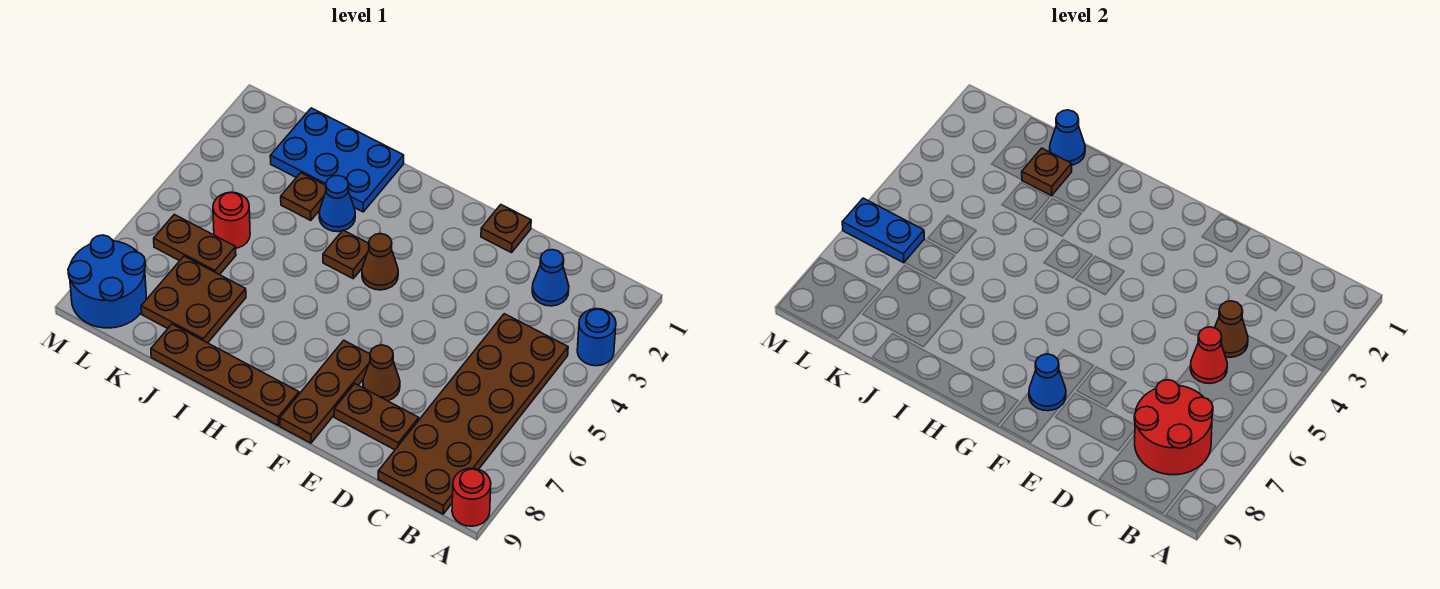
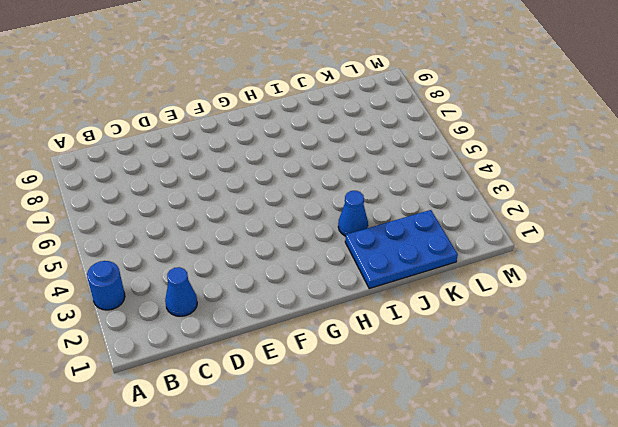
none -> red round brick A9 level 1
none -> brown plate B4:C9 level 1
none -> brown plate D8:E8 level 1

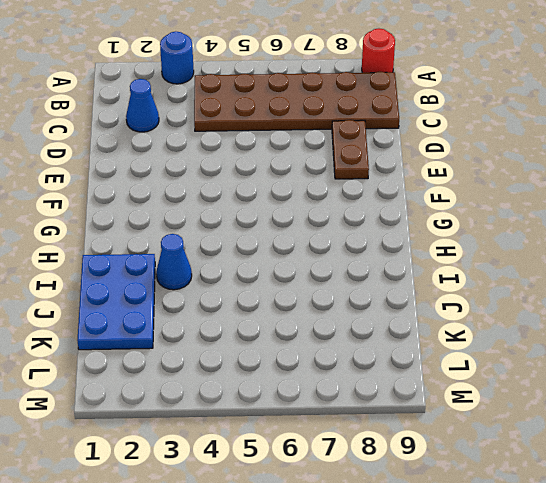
none -> brown plate E1 level 1
none -> brown cone E7 level 1
none -> brown plate F7:F9 level 1

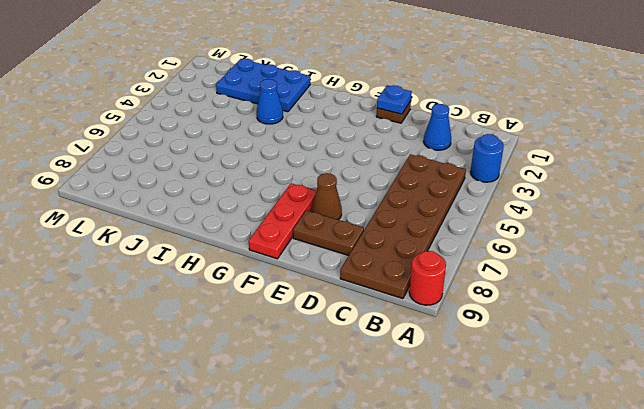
blue plate E1 level 2 -> none
red plate F7:F9 level 1 -> brown plate F7:F9 level 1
none -> brown cone G4 level 1
none -> brown plate G9:J9 level 1
none -> brown plate H4 level 1

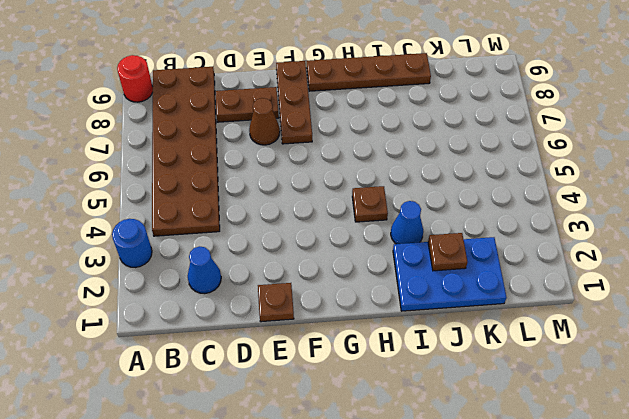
none -> brown cone G4 level 1
none -> brown plate J3 level 1
none -> brown plate J7:K8 level 1

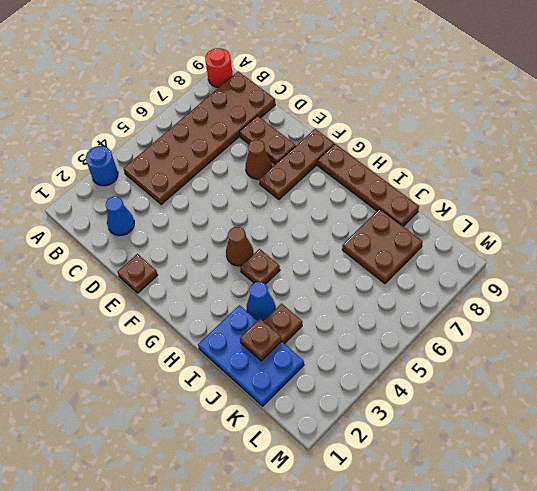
none -> red round brick K5 level 1
none -> brown plate K6:L6 level 1
none -> blue round brick L8:M9 level 1

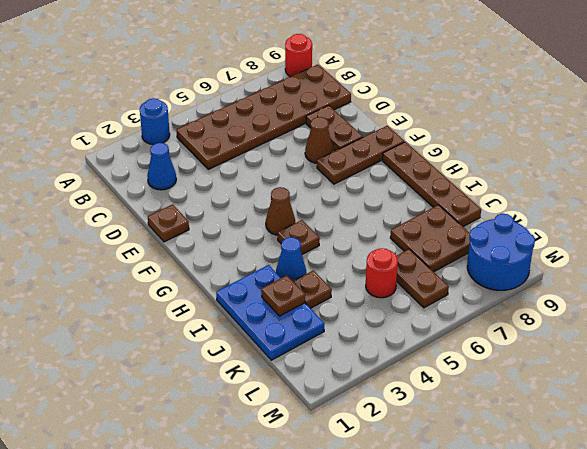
none -> red round brick B7:C8 level 2
none -> brown cone C4 level 2
none -> red cone C5 level 2

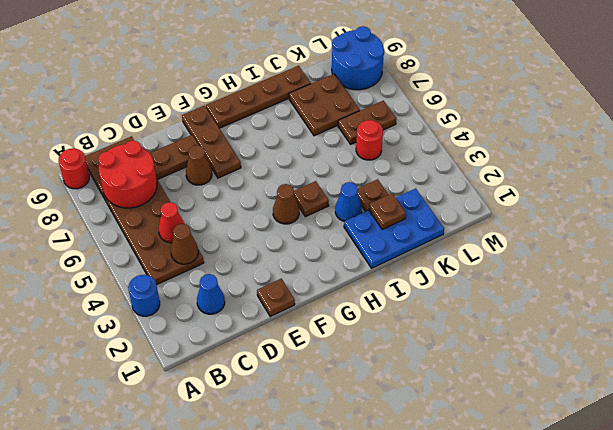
none -> blue cone F8 level 2
none -> blue cone J1 level 2
none -> blue plate L6:M6 level 2

